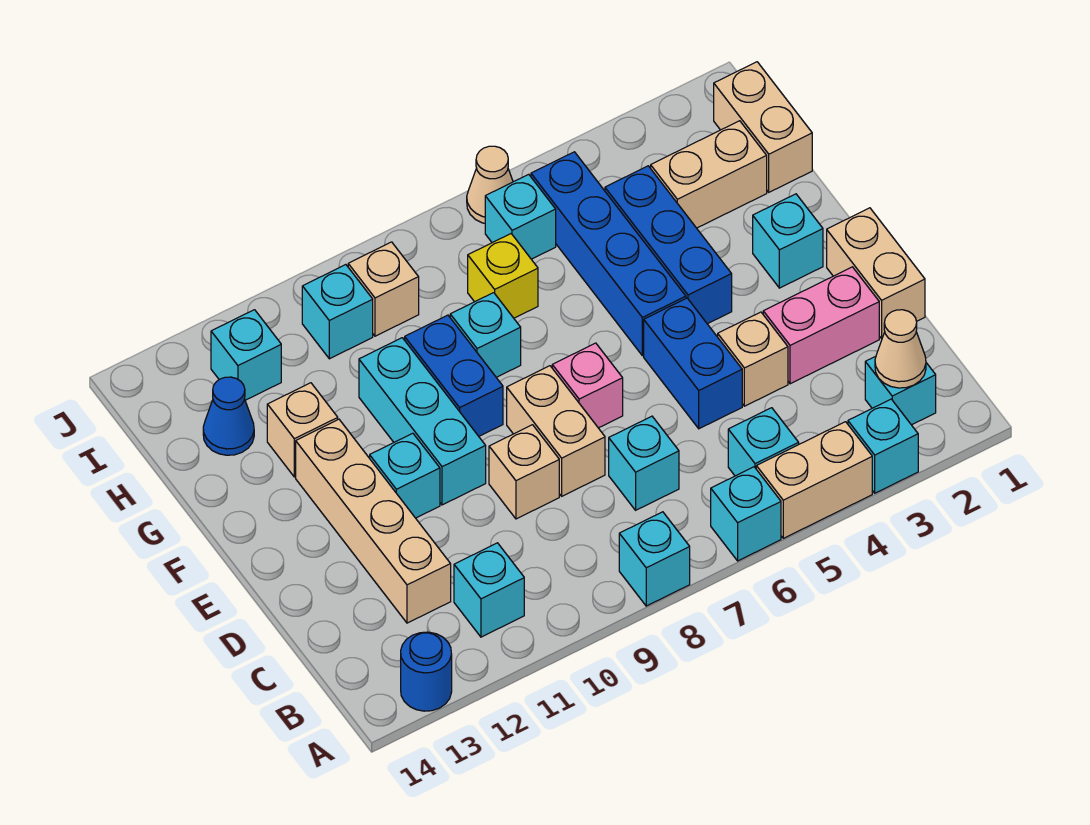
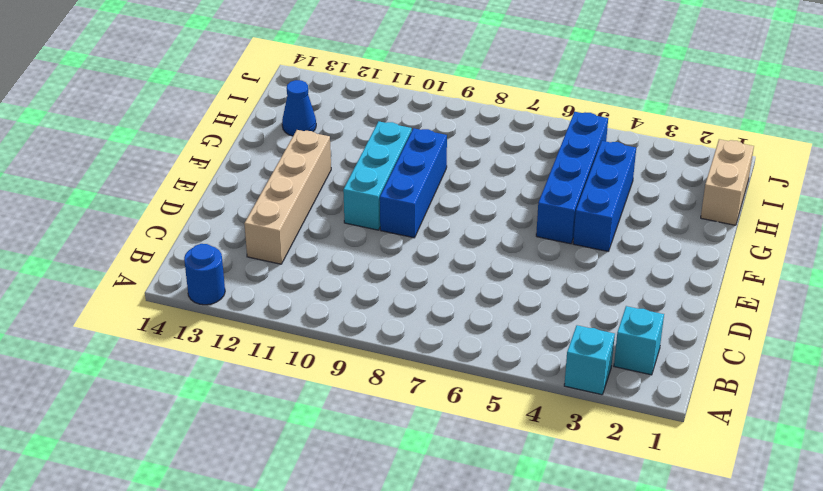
blue brick E9:G9 level 1 -> blue brick F9:G9 level 1
none -> tan brick A4:A5 level 1
none -> cyan brick A6 level 1
none -> cyan brick A8 level 1
none -> cyan brick B5 level 1

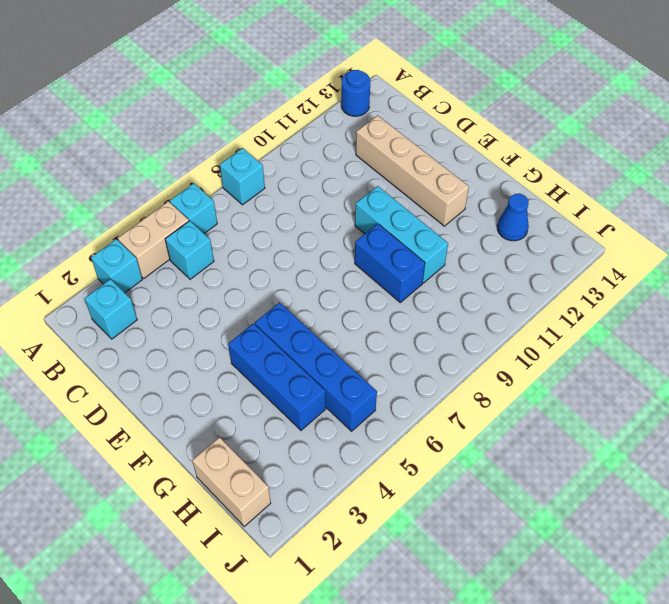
none -> cyan brick B11 level 1
none -> cyan brick C7 level 1
none -> tan brick D1:E1 level 1
none -> pink brick D2:D3 level 1

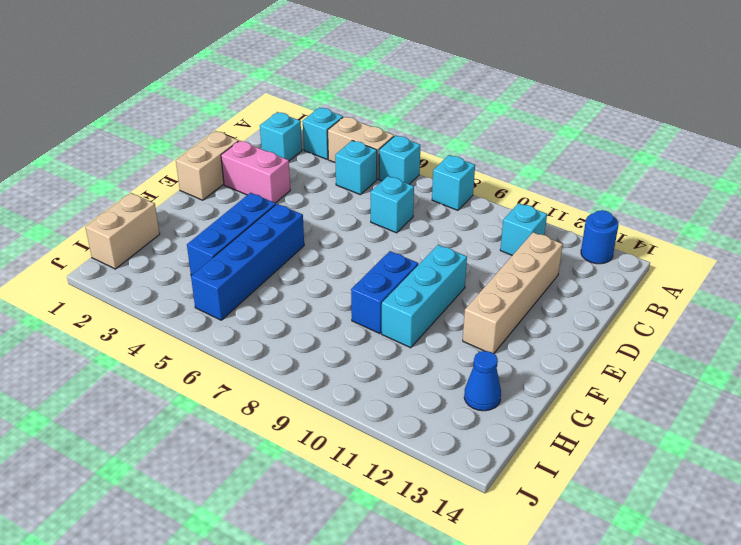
none -> tan brick D4 level 1
none -> blue brick D5:E5 level 1
none -> tan brick D8:E8 level 1
none -> tan brick D9 level 1

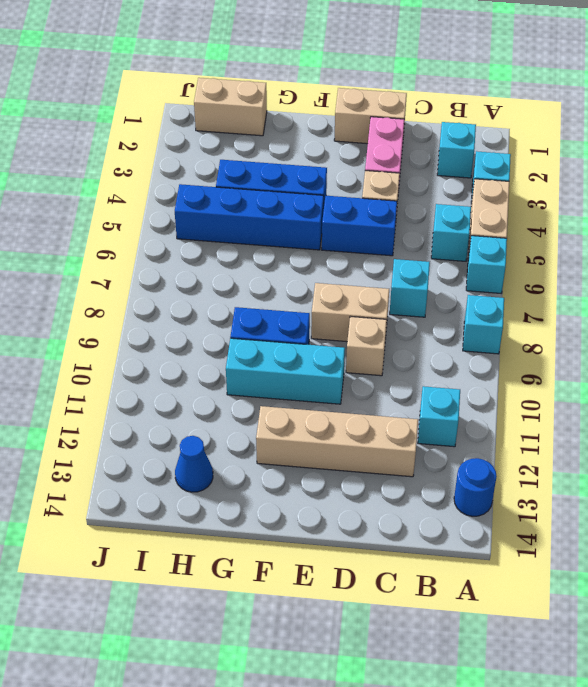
none -> pink brick E7 level 1
none -> cyan brick E11 level 1
none -> cyan brick F2 level 1
none -> cyan brick G8 level 1

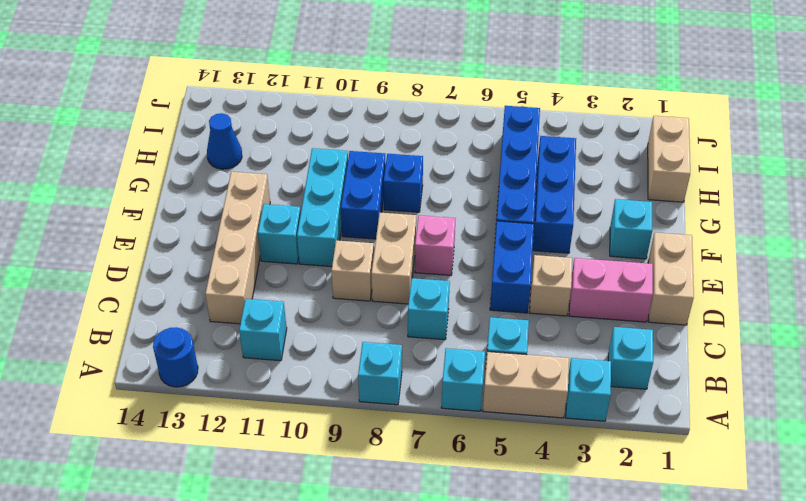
blue brick G8 level 1 -> cyan brick G8 level 1
none -> tan brick G12 level 1
none -> tan brick H2:H3 level 1
none -> yellow brick H7 level 1
none -> cyan brick I6 level 1

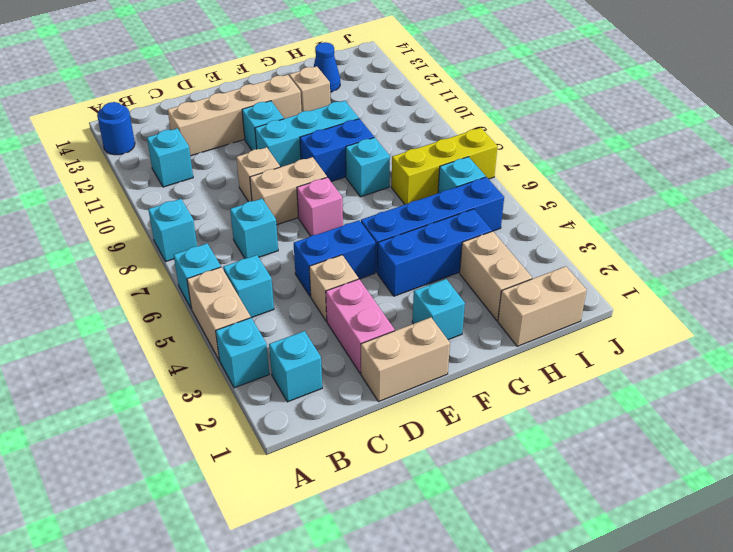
yellow brick H7:J7 level 1 -> yellow brick H7 level 1
none -> tan brick I9 level 1
none -> cyan brick I10 level 1
none -> cyan brick I12 level 1
none -> tan cone J6 level 1

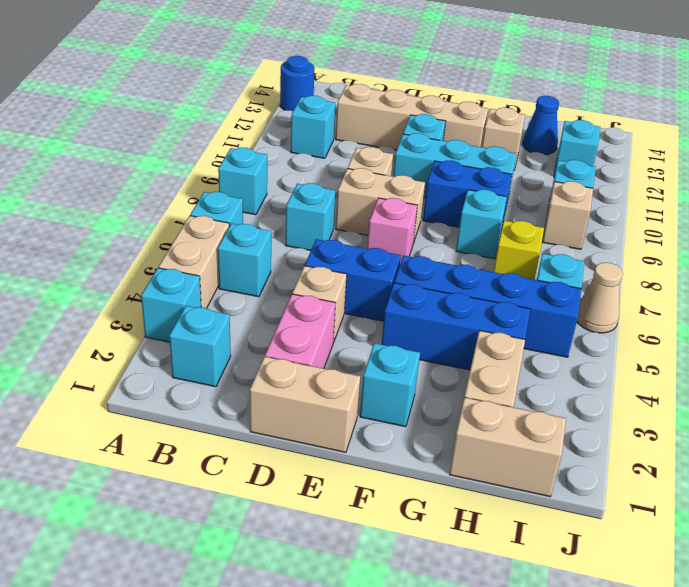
none -> tan cone B2 level 2

